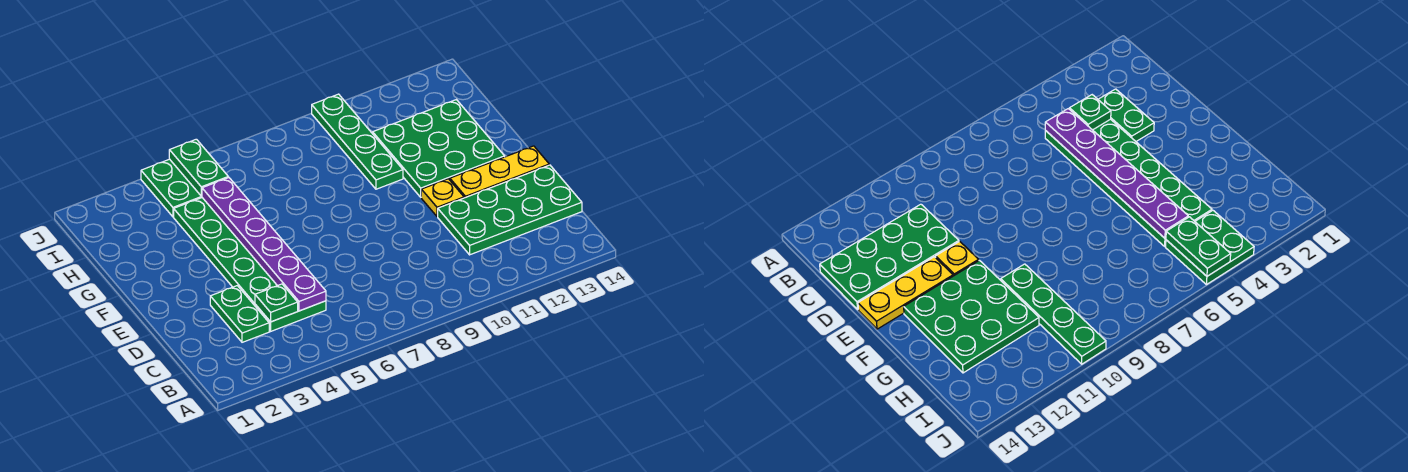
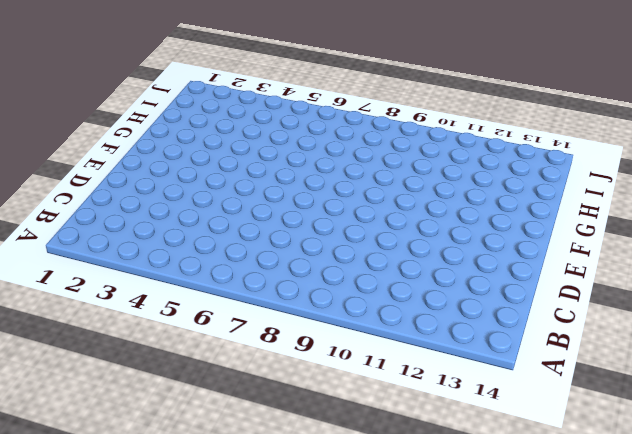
none -> green plate C3:D3 level 1
none -> green plate C4:H5 level 1

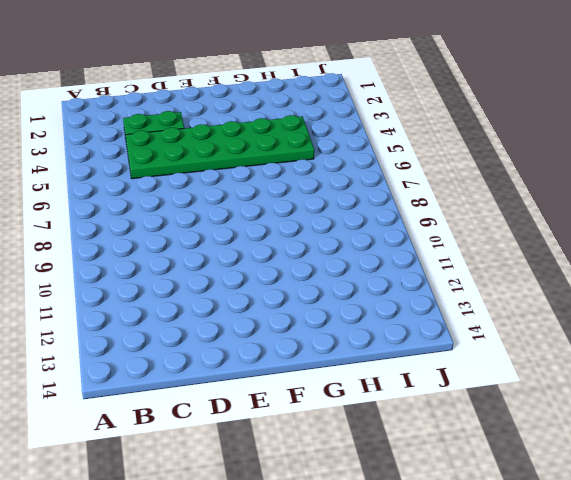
none -> green plate C11:D14 level 1
none -> yellow plate E11 level 1

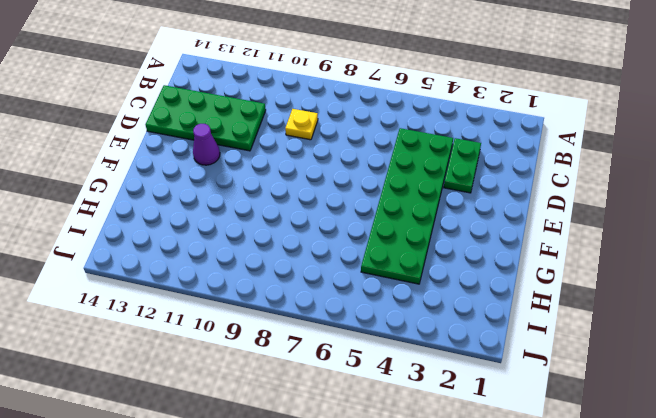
yellow plate C9 level 1 -> yellow plate E11 level 1
purple cone E12 level 1 -> yellow plate E12:E14 level 1
none -> green plate F11:H13 level 1
none -> green plate G10:J10 level 1

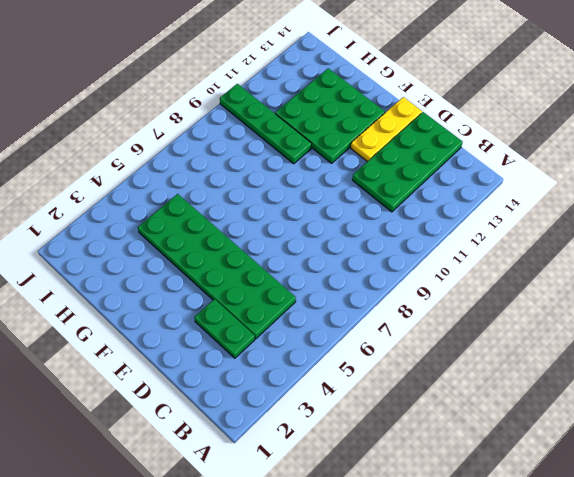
none -> yellow plate E11 level 1
none -> green plate I4:J5 level 1

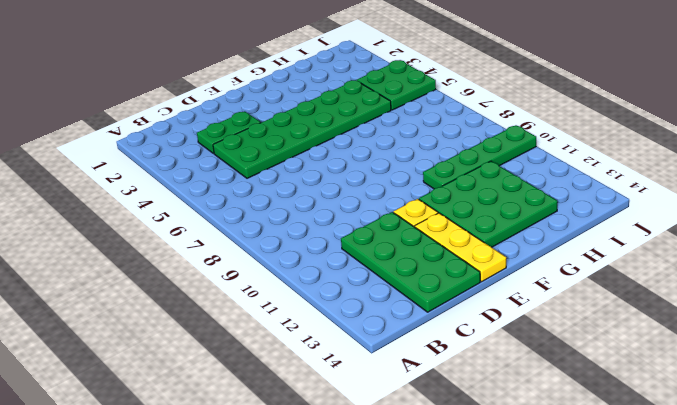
none -> green plate C4 level 2
none -> purple plate C5:H5 level 2

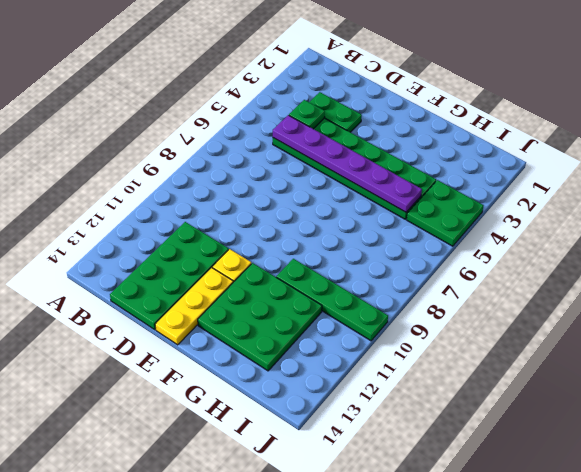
none -> green plate I5:J5 level 2

